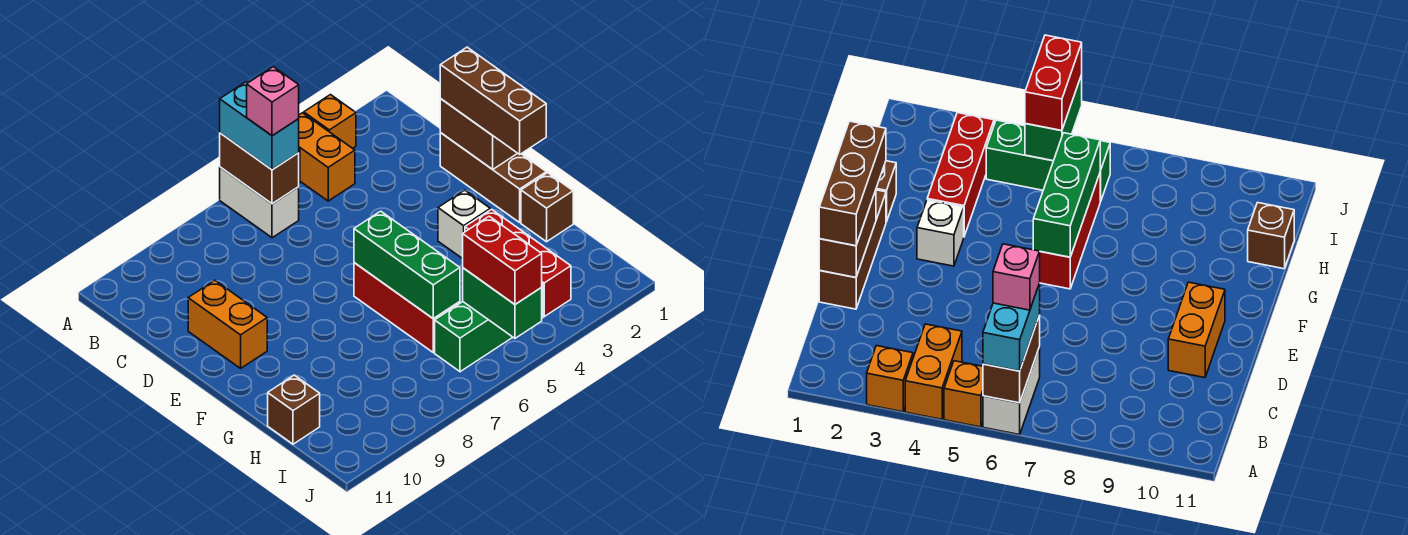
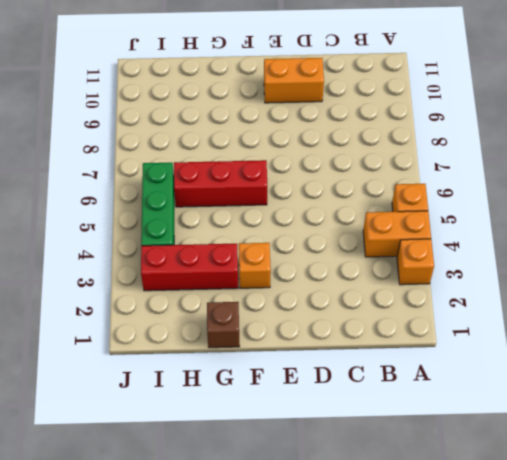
orange brick F3 level 1 -> white brick F3 level 1
none -> white brick A6:B6 level 1
none -> brown brick D1:F1 level 1
none -> brown brick H11 level 1

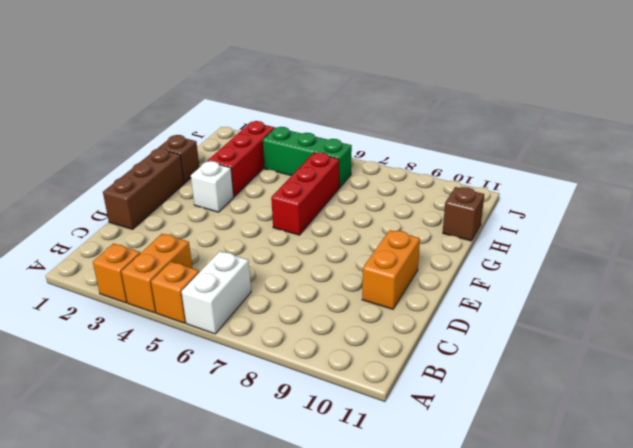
none -> brown brick A6:B6 level 2
none -> brown brick D1:E1 level 2
none -> green brick F6:H6 level 2

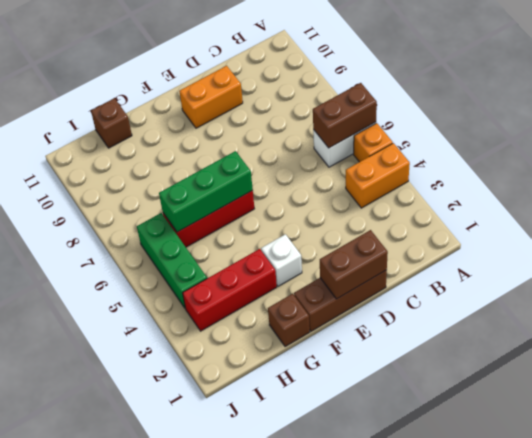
none -> orange brick A3 level 1
none -> green brick I5:J5 level 2
none -> cyan brick A6:B6 level 3

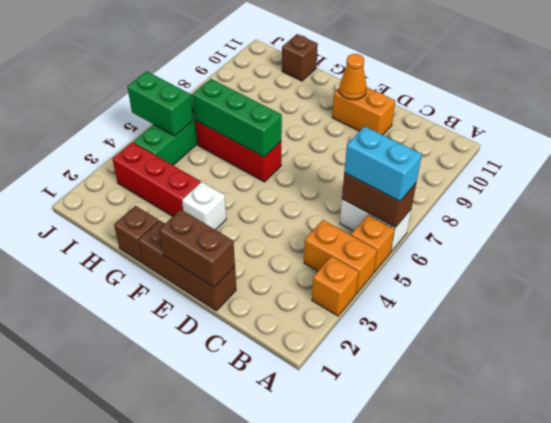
orange cone E10 level 2 -> none
none -> brown brick D1:F1 level 3
none -> red brick I5:J5 level 3
none -> pink brick B6 level 4

